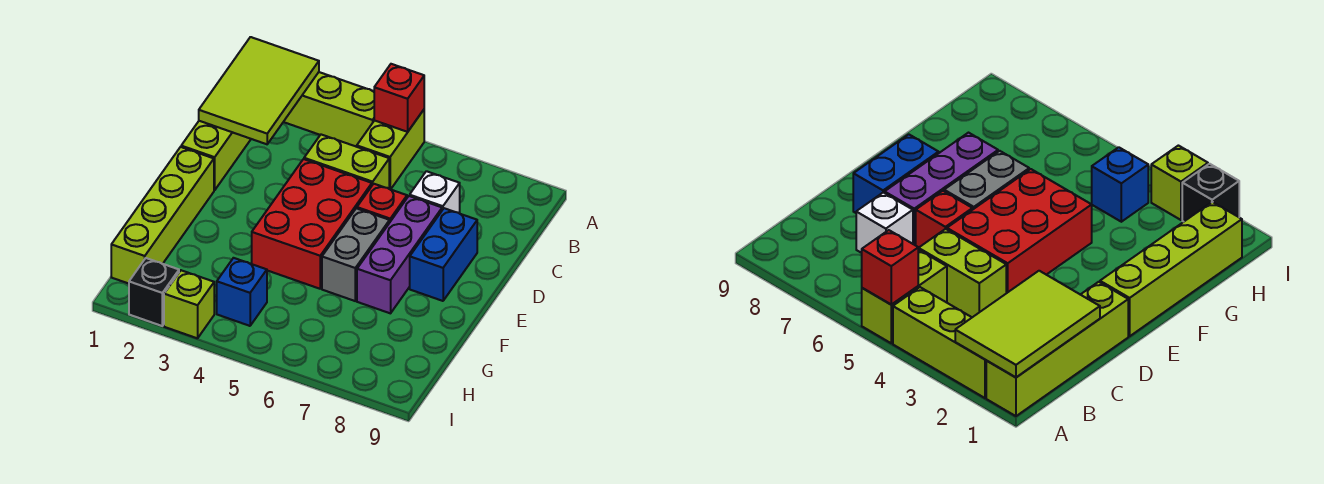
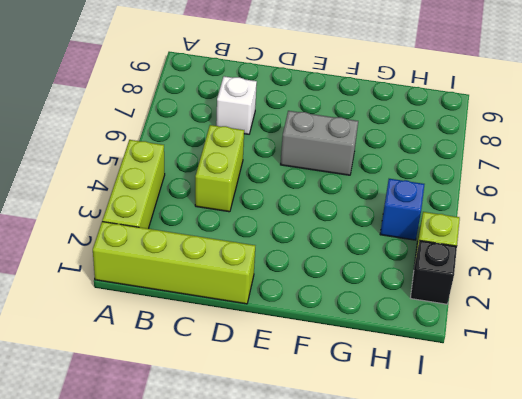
none -> lime brick A5:B5 level 1
none -> red brick D4:F5 level 1
none -> red brick D6 level 1

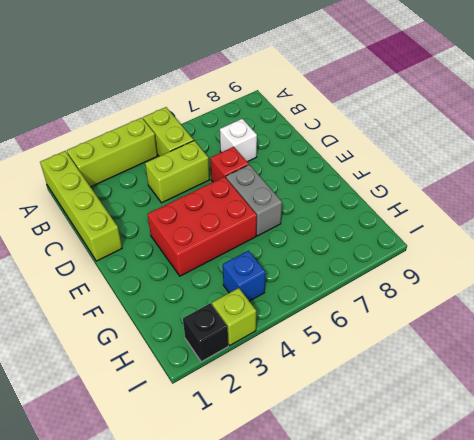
red brick E3:F5 level 1 -> red brick D4:F5 level 1
none -> purple brick D7:F7 level 1
none -> blue brick D8:E8 level 1
none -> lime brick E1:H1 level 1

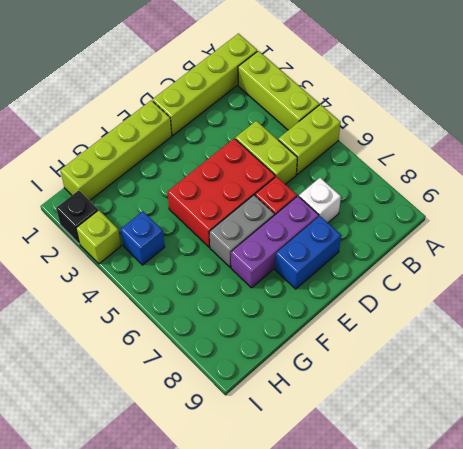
none -> lime tile A1:C2 level 2
none -> red brick A5 level 2

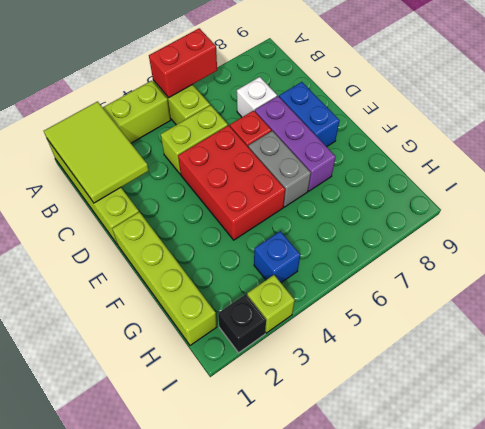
red brick A5:A6 level 2 -> red brick A5 level 2

